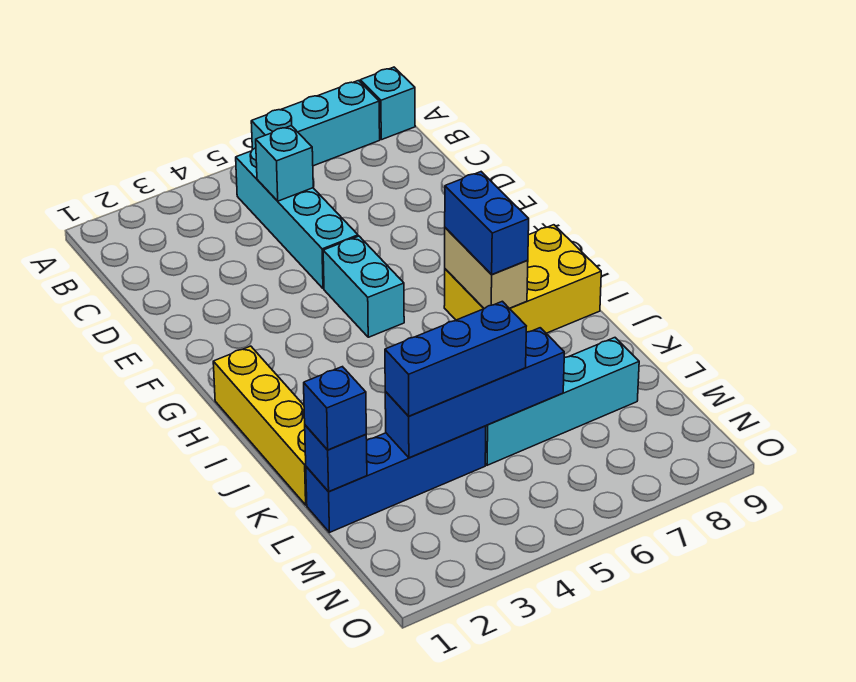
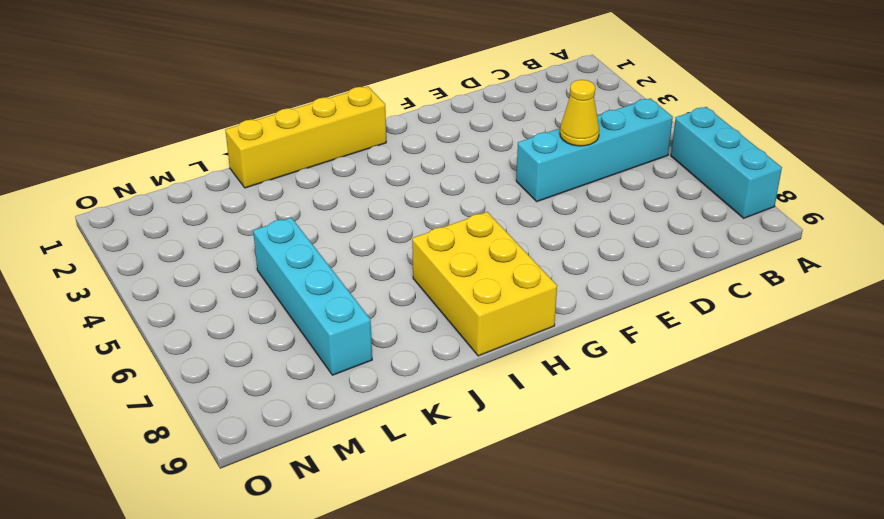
yellow cone D5 level 2 -> none
none -> cyan brick A9 level 1
none -> cyan brick F5:G5 level 1
none -> blue brick L1:L4 level 1

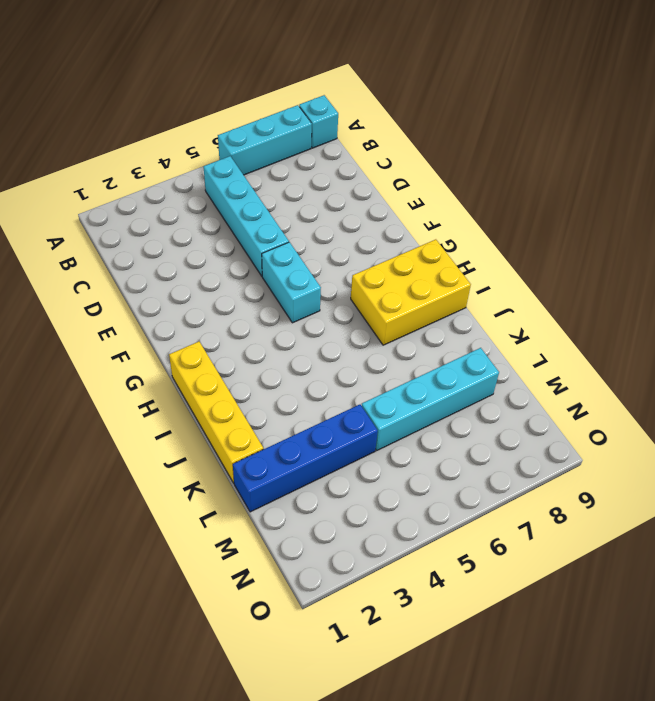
none -> cyan brick C5 level 2
none -> tan brick H7:I7 level 2
none -> blue brick L1 level 2

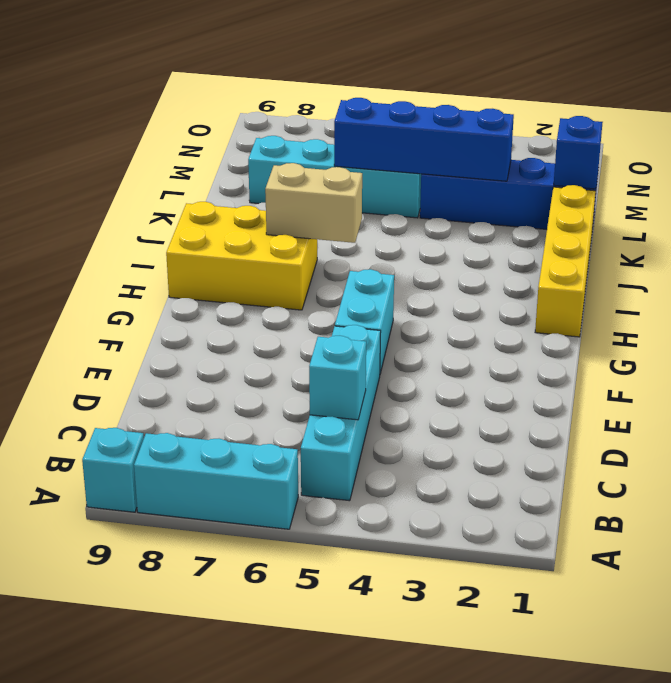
tan brick I6:I7 level 2 -> tan brick H7:I7 level 2
none -> blue brick H7:I7 level 3
none -> blue brick L1 level 3
none -> blue brick L3:L5 level 3

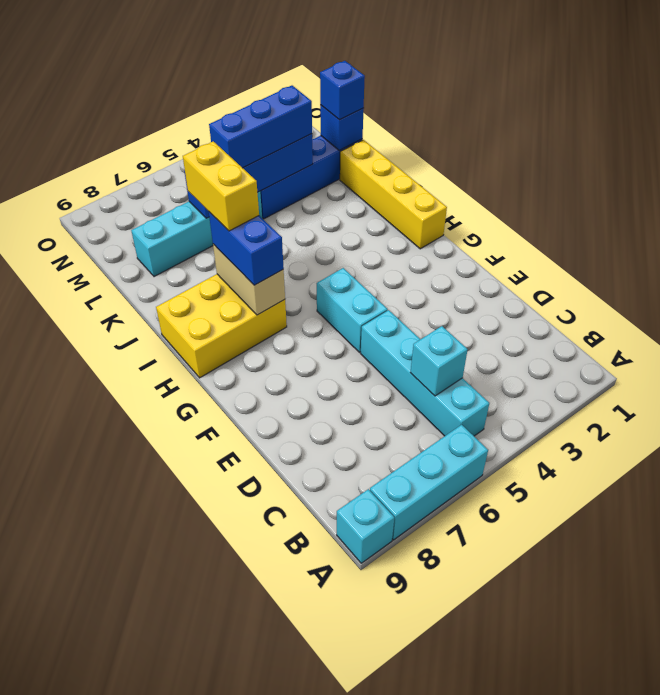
yellow brick I7:J7 level 4 -> none

